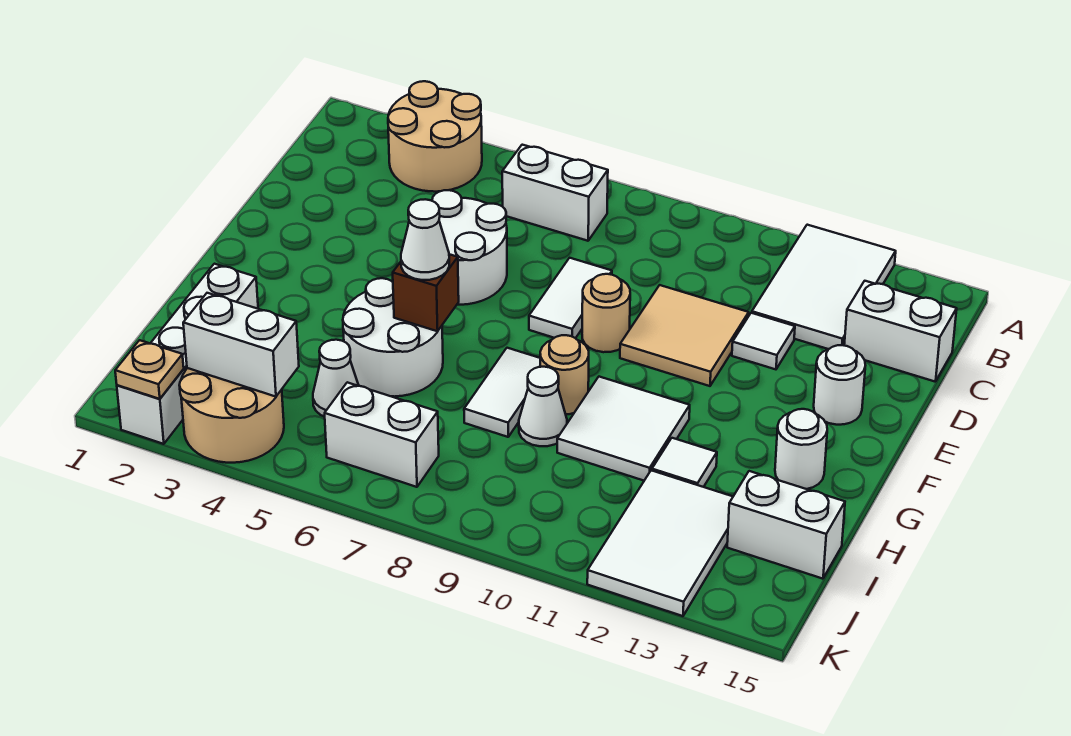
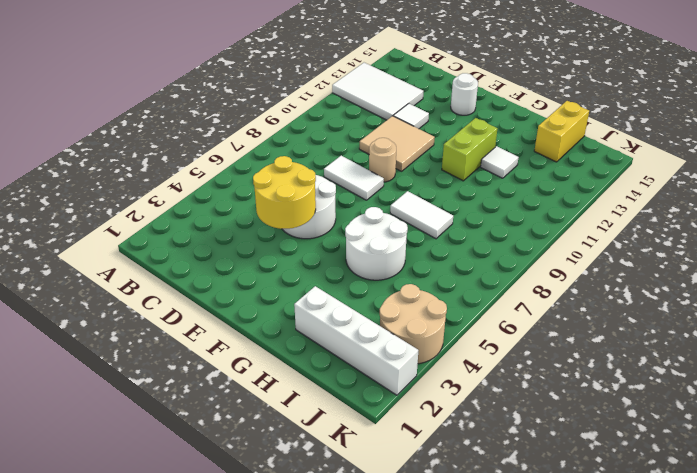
yellow round brick D4:E5 level 2 -> none
lime brick G11:G12 level 1 -> white tile G10:H11 level 1
yellow brick I14:I15 level 1 -> white brick I14:I15 level 1
none -> tan round brick A3:B4 level 1
none -> white brick B6:B7 level 1
none -> white brick C14:C15 level 1

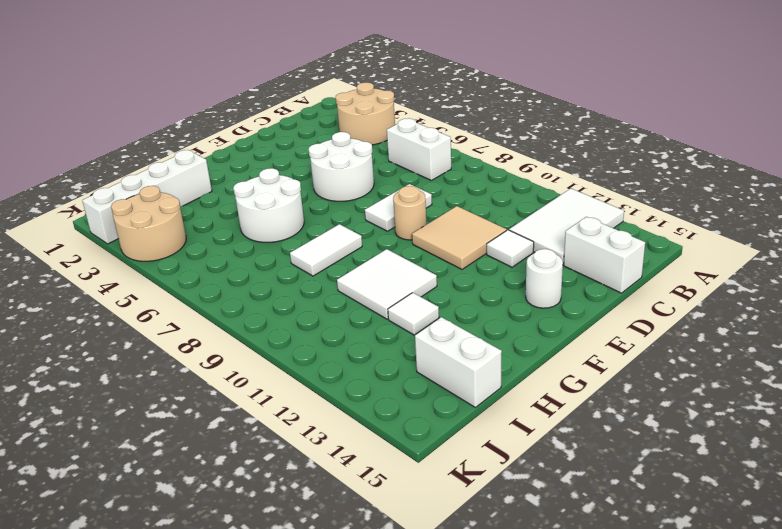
none -> tan round brick G9 level 1
none -> white round brick G14 level 1
none -> white cone H9 level 1

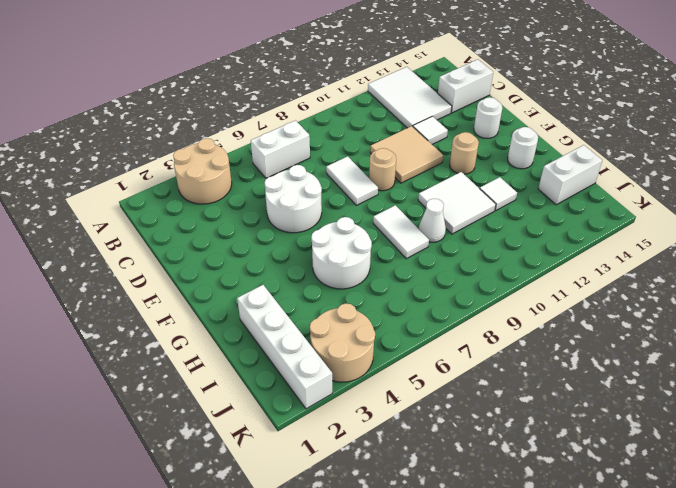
tan round brick F12 level 1 -> tan round brick G9 level 1
none -> white cone I5 level 1
none -> white tile I12:K13 level 1
none -> white brick J6:J7 level 1

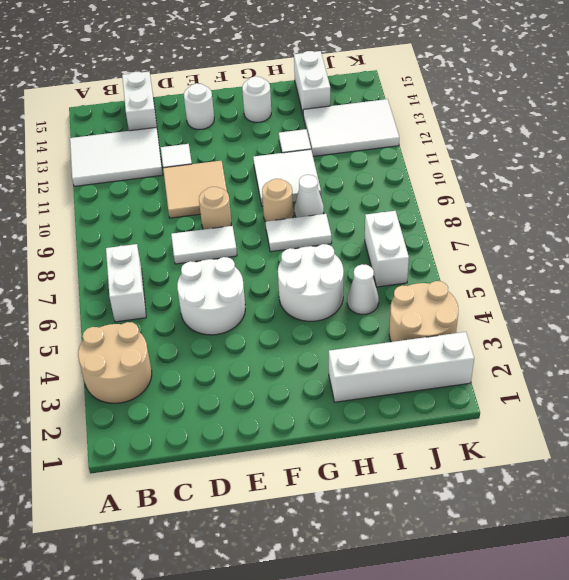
none -> brown brick G6 level 2
none -> white brick J3:J4 level 2
none -> tan plate K2 level 2

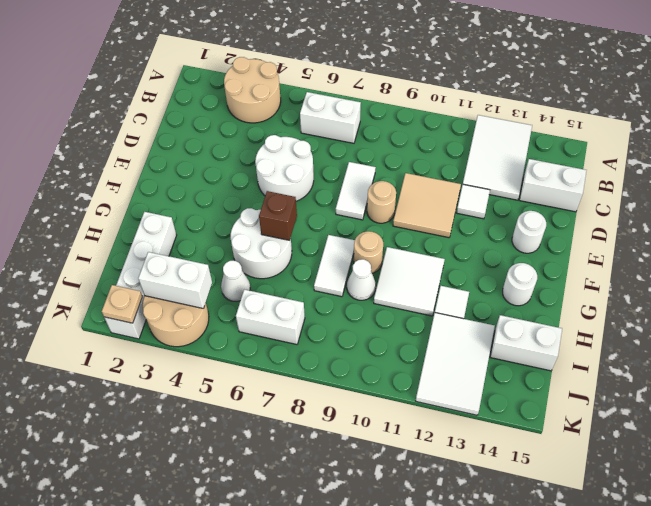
none -> white cone G6 level 3

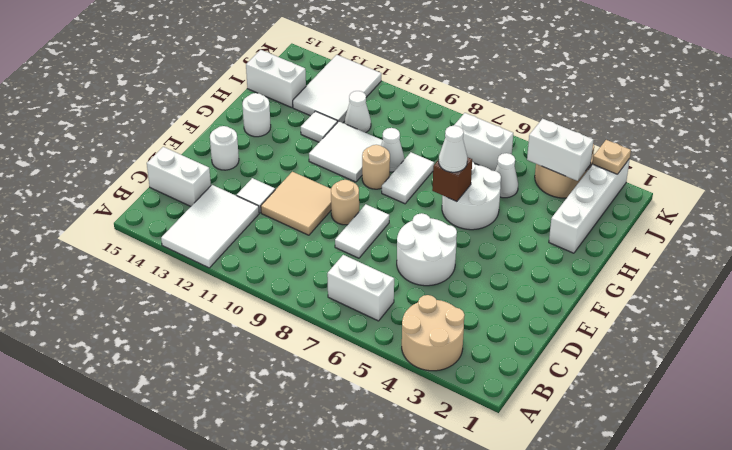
white cone I11 level 1 -> none

